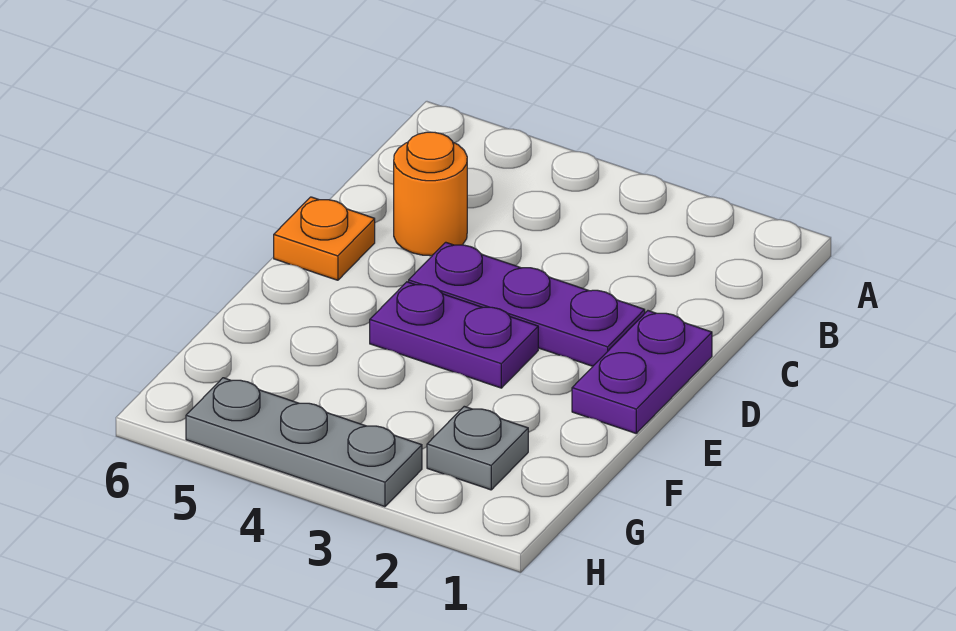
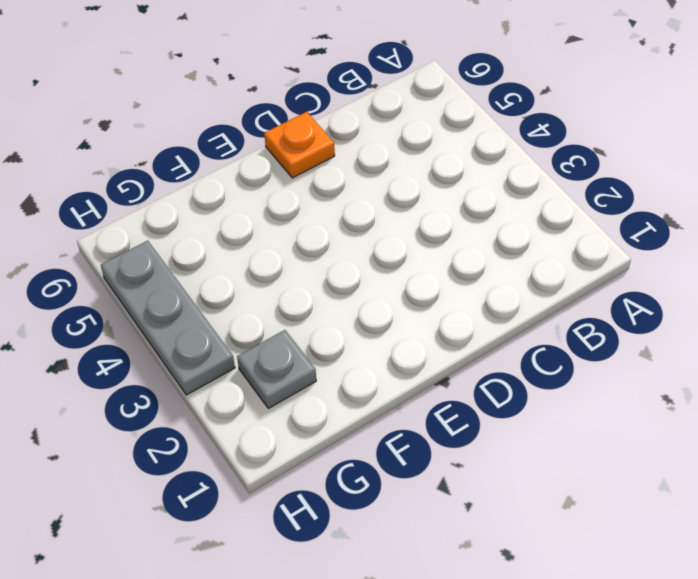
none -> orange round brick C5 level 1
none -> purple plate D1:E1 level 1

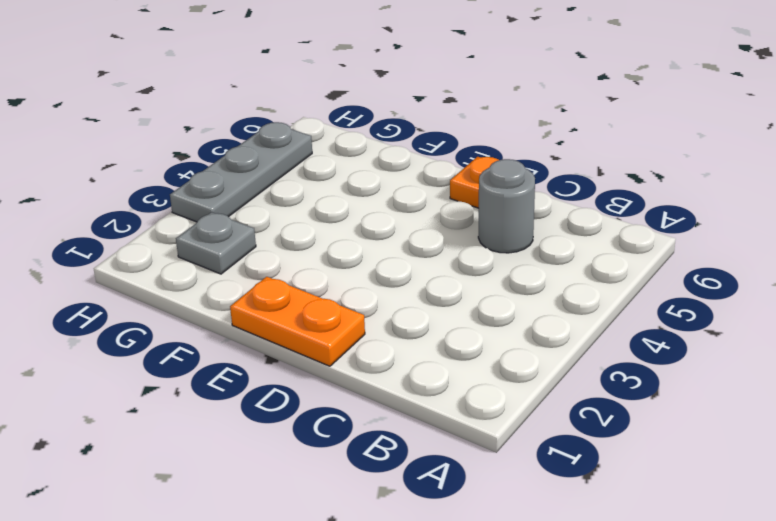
grey round brick C5 level 1 -> orange round brick C5 level 1
orange plate D1:E1 level 1 -> purple plate D1:E1 level 1
none -> purple plate D2:D4 level 1
none -> purple plate E3:E4 level 1

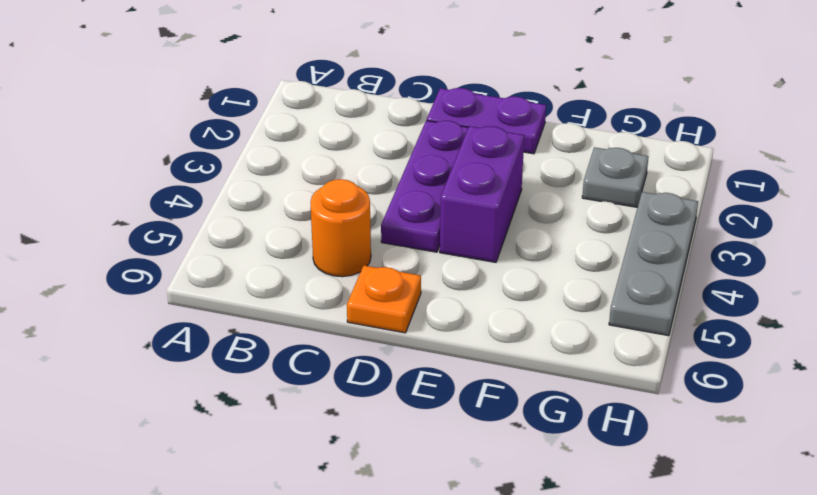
purple brick E3:E4 level 1 -> purple plate E3:E4 level 1

